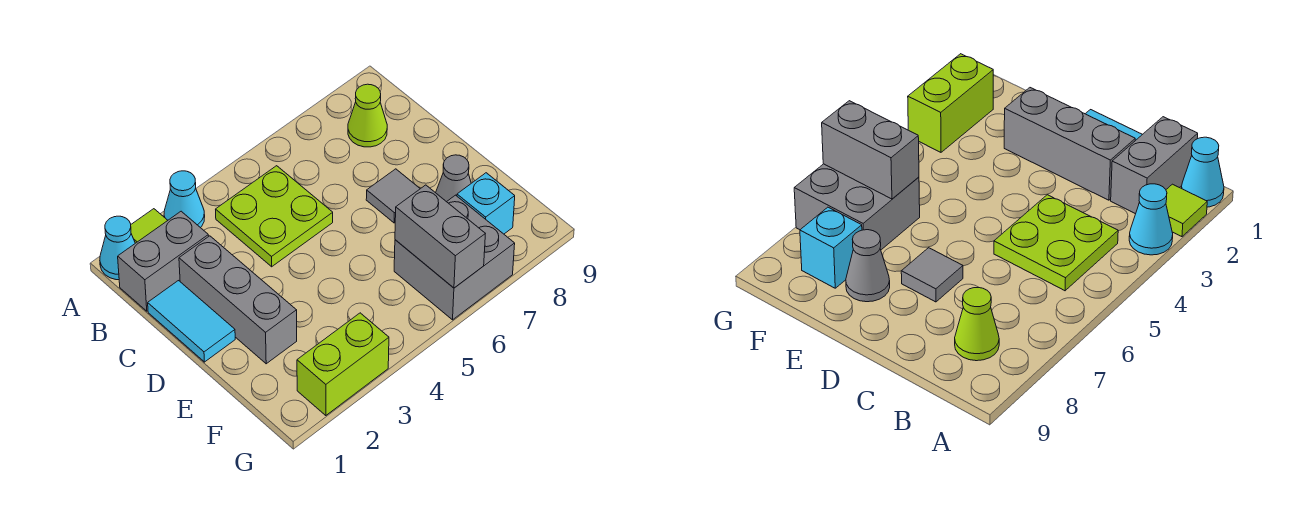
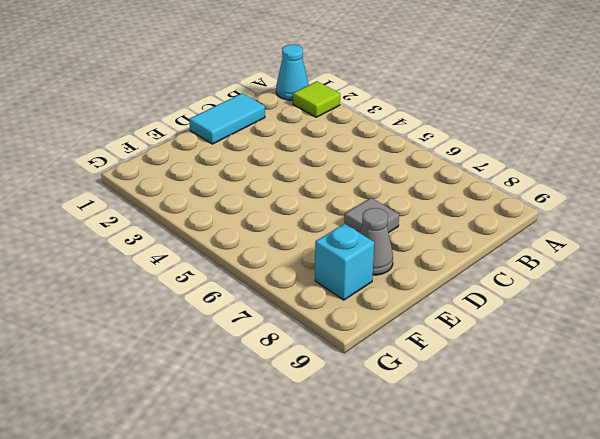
none -> cyan cone A3 level 1
none -> grey brick B1:B2 level 1
none -> lime plate B4:C5 level 1

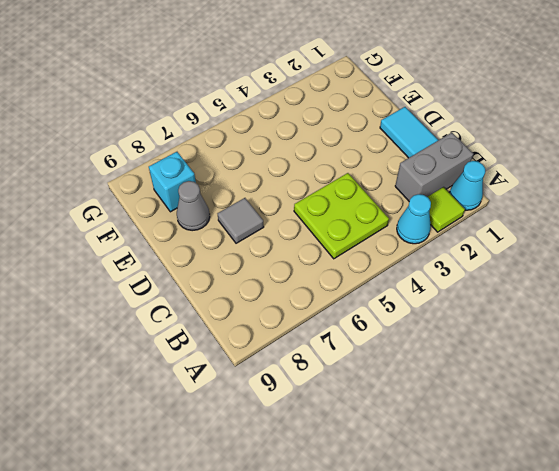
none -> lime cone B8 level 1
none -> grey brick C2:E2 level 1
none -> grey brick F6:G7 level 1

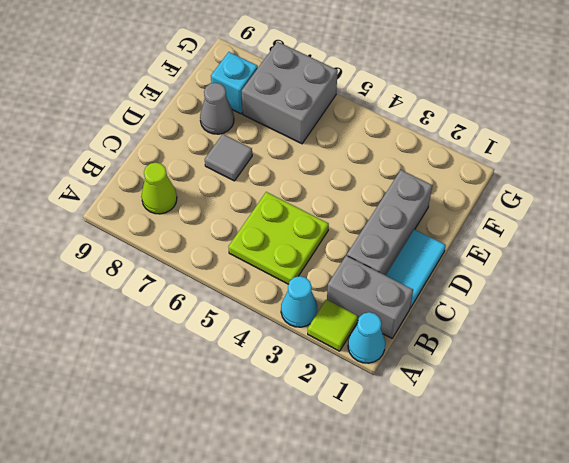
none -> lime brick G2:G3 level 1
none -> grey brick F6:G6 level 2

